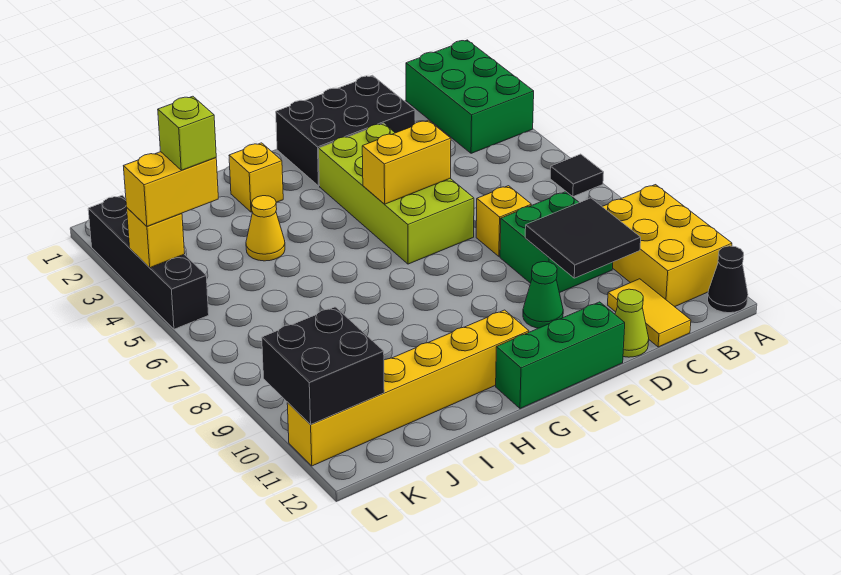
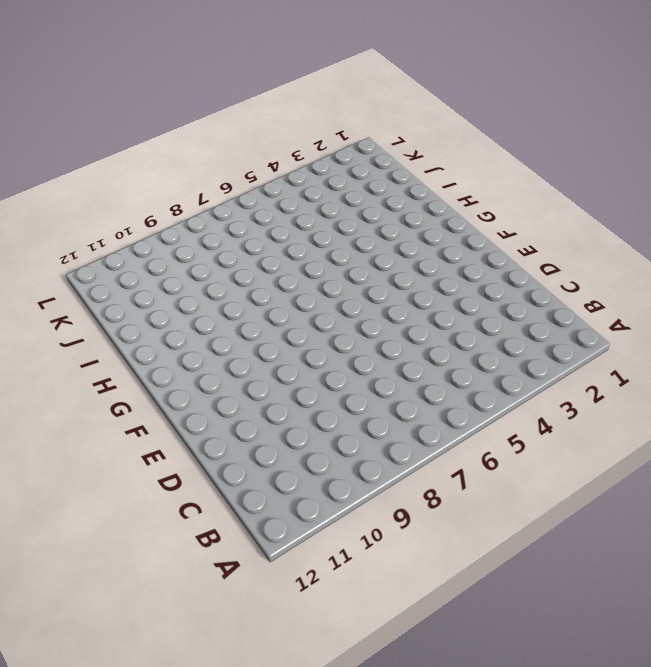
none -> green brick A1:B3 level 1
none -> black tile A6 level 1
none -> yellow brick A9:B11 level 1

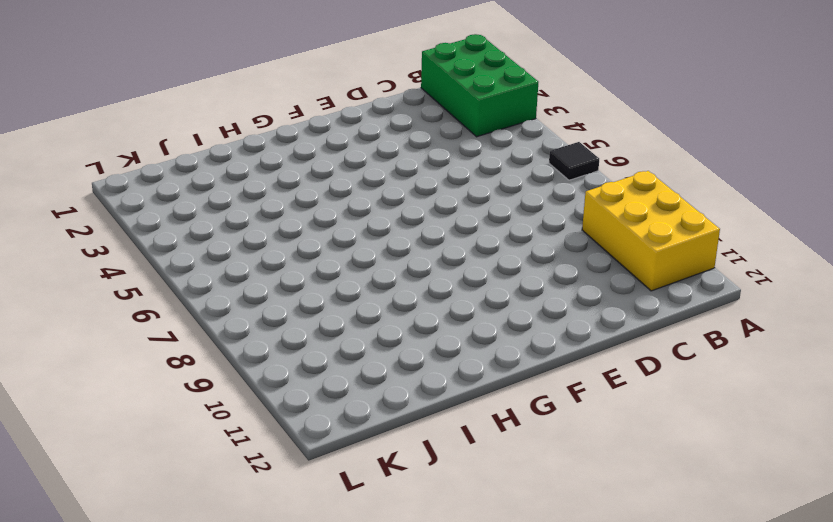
none -> black cone A12 level 1
none -> green brick C8:D9 level 1
none -> yellow tile C11:C12 level 1

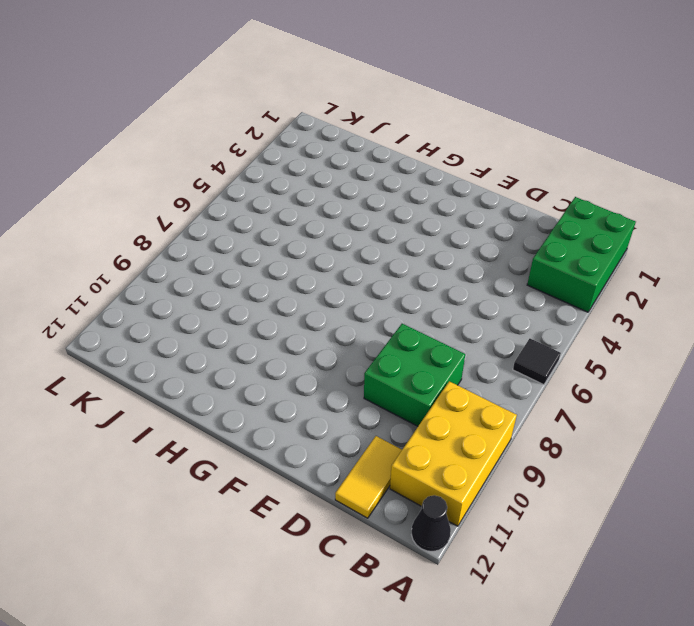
none -> black brick D1:F2 level 1
none -> yellow brick D7 level 1
none -> lime cone D12 level 1

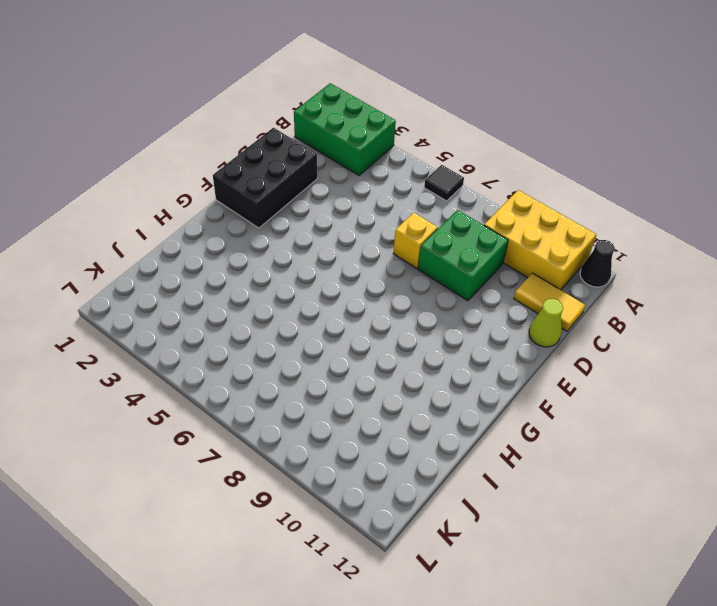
none -> lime brick E3:F6 level 1
none -> green cone E10 level 1
none -> green brick E12:G12 level 1

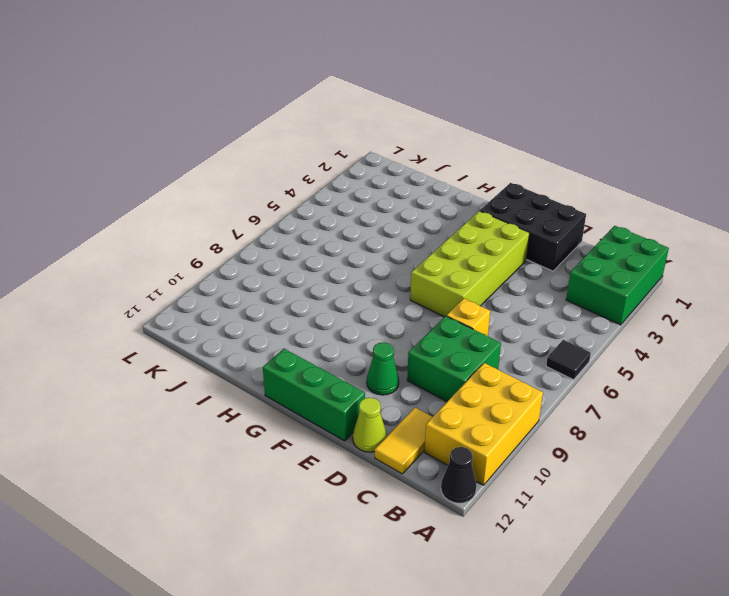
none -> yellow brick G11:L11 level 1
none -> yellow brick H2 level 1
none -> yellow cone I4 level 1

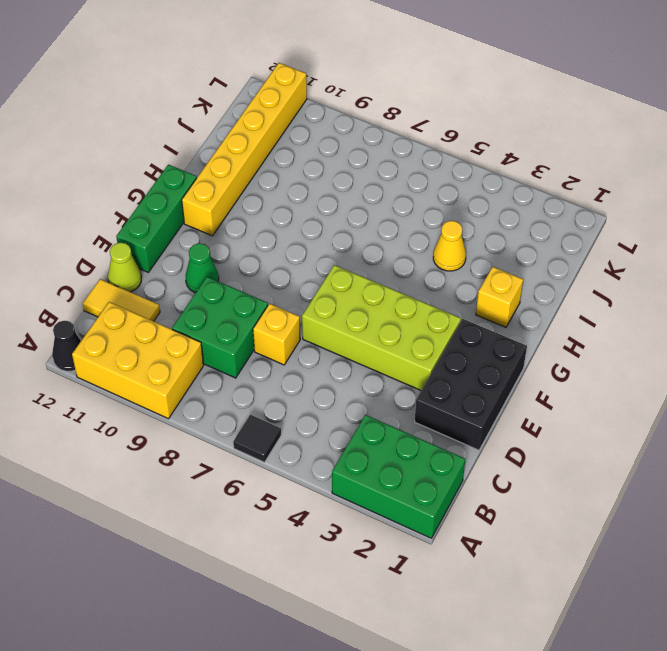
none -> black brick L2:L5 level 1
none -> black tile C9:D10 level 2
none -> yellow brick E5:F5 level 2

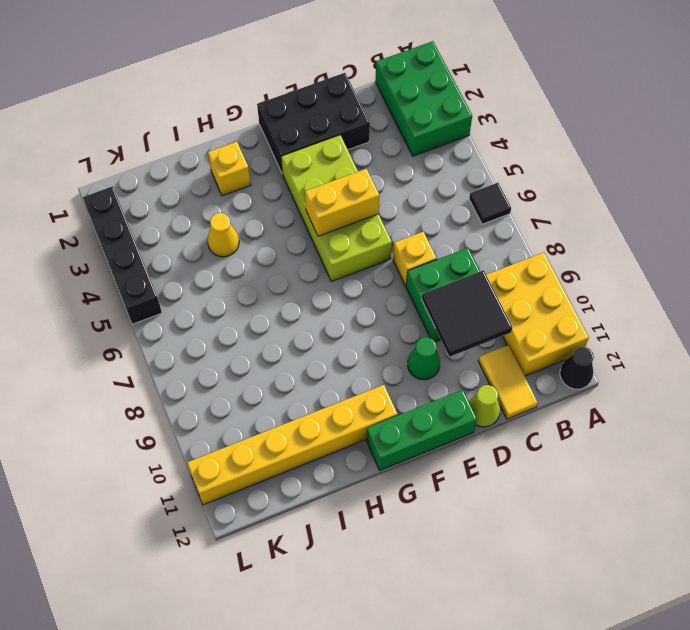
none -> black brick K10:L11 level 2
none -> yellow brick L4 level 2
none -> yellow brick K4:L4 level 3

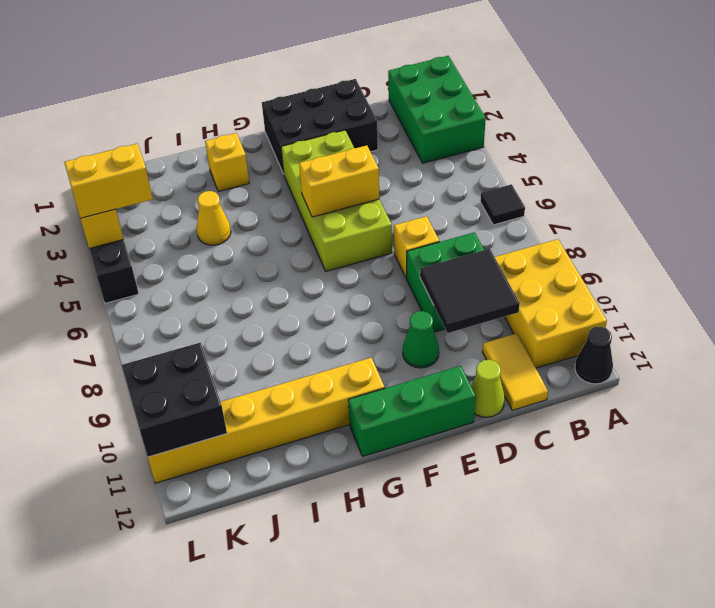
none -> lime brick K4 level 4

